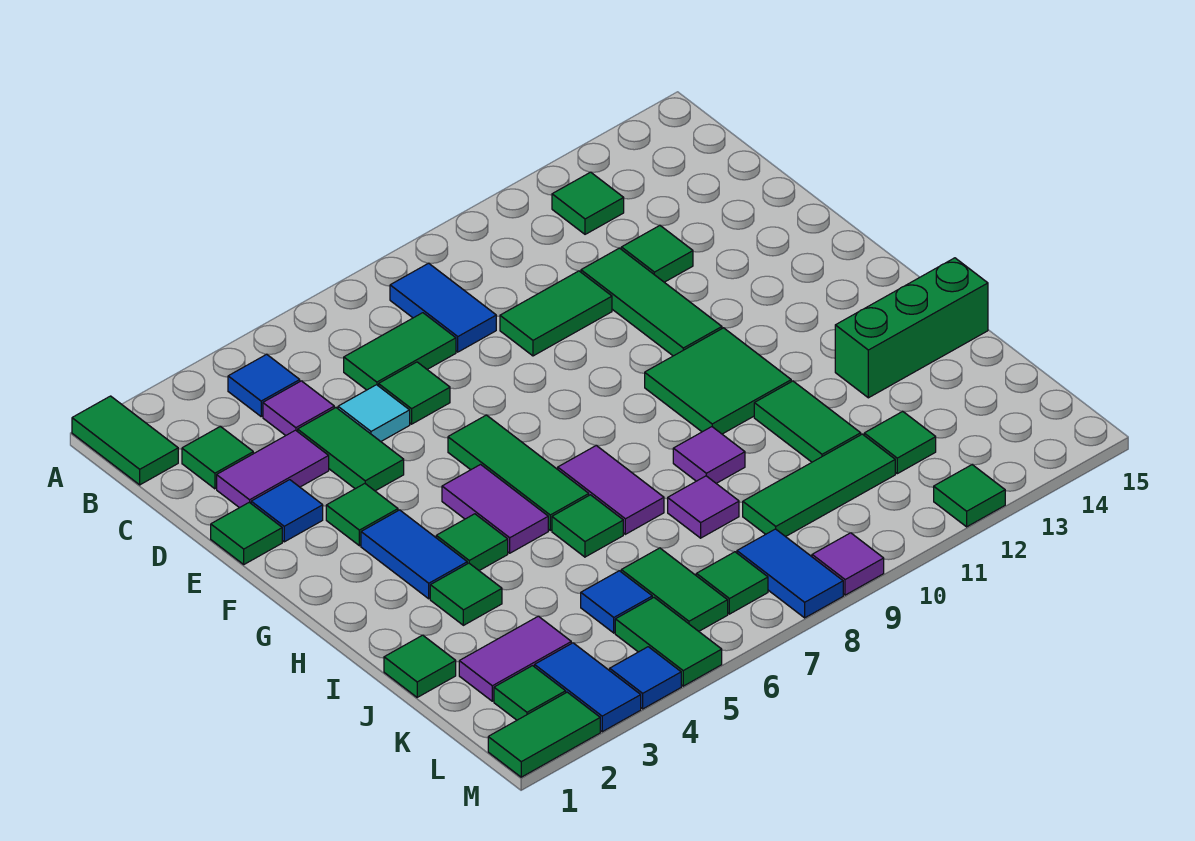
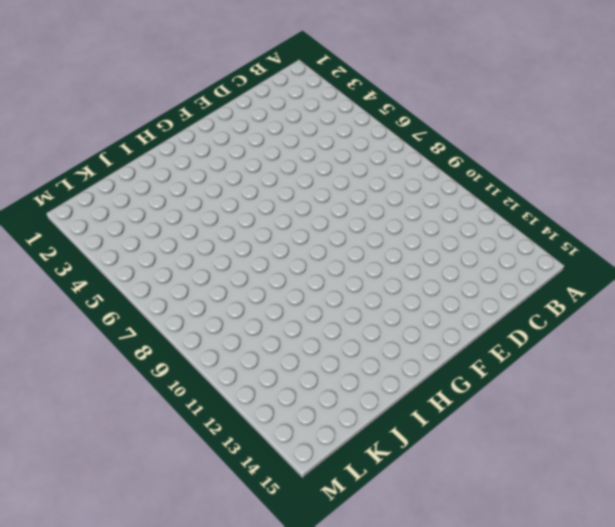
none -> green tile A1:B1 level 1
none -> blue tile B4 level 1
none -> blue tile B8:C8 level 1
none -> green tile B12 level 1

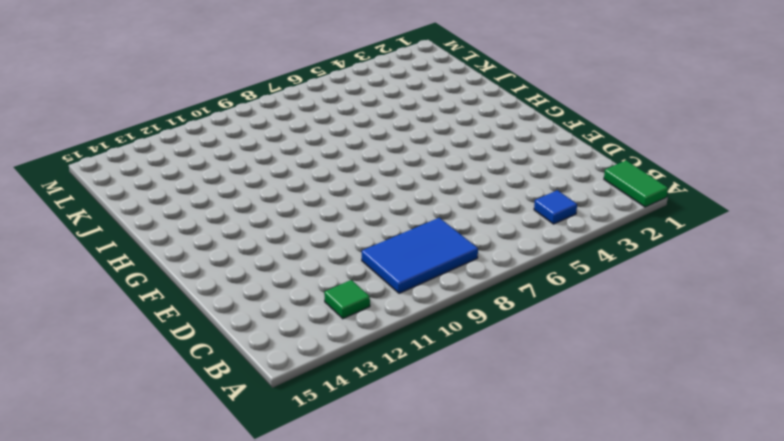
blue tile B8:C10 level 1 -> blue tile B8:C8 level 1
none -> green tile C2 level 1
none -> purple tile C4 level 1
none -> green tile C6:C7 level 1
none -> purple tile D2:D3 level 1

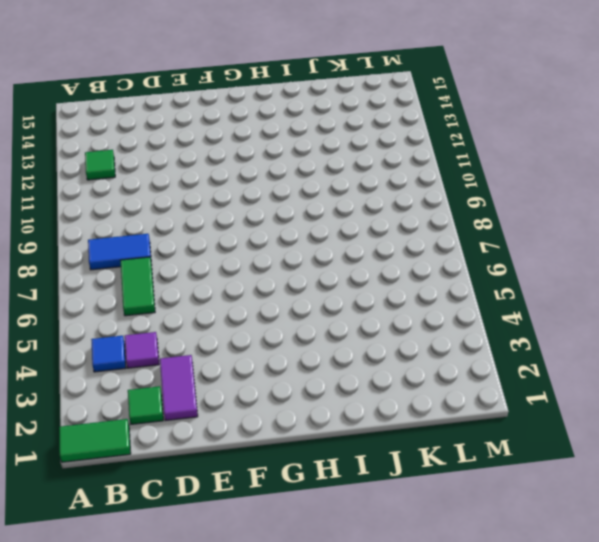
none -> green tile D4:E4 level 1
none -> cyan tile D5 level 1
none -> green tile D6 level 1
none -> green tile D9:D10 level 1

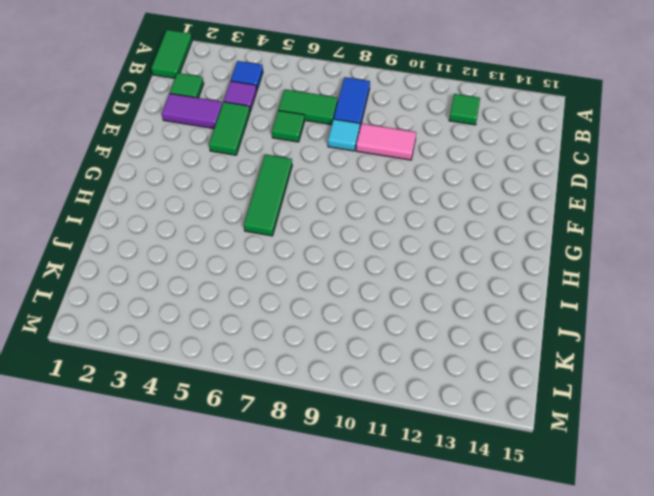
cyan tile D8 level 1 -> cyan tile D5 level 1
pink tile D9:D10 level 1 -> green tile D9:D10 level 1
none -> green tile D11:F11 level 1
none -> green tile D12 level 1
none -> green tile E1 level 1
none -> blue tile E2 level 1

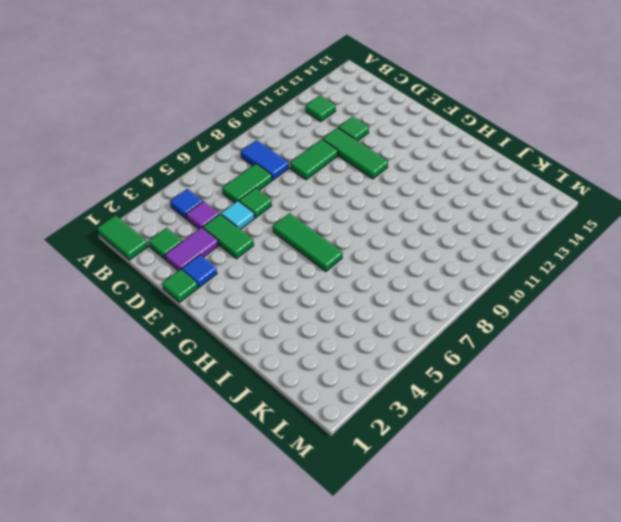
none -> green tile F3 level 1
none -> blue tile G3:H3 level 1
none -> purple tile G5:H5 level 1
none -> green tile G10:H11 level 1

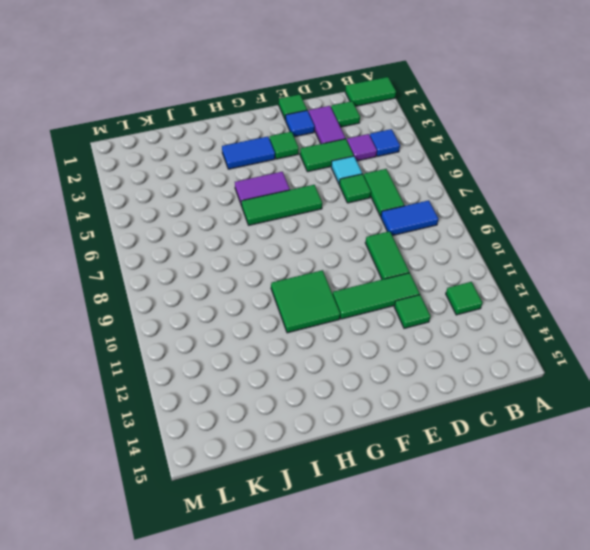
none -> green tile H4 level 1
none -> purple tile H7:I7 level 1
none -> green tile I3 level 1
none -> green tile I6 level 1

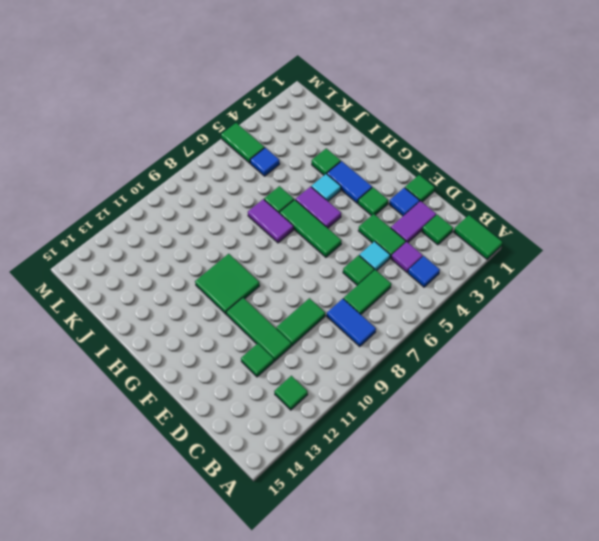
cyan tile H4 level 1 -> green tile H4 level 1
none -> purple tile I9 level 1
none -> green tile I11:J11 level 1
none -> green brick I13:I15 level 1
none -> green tile J1 level 1

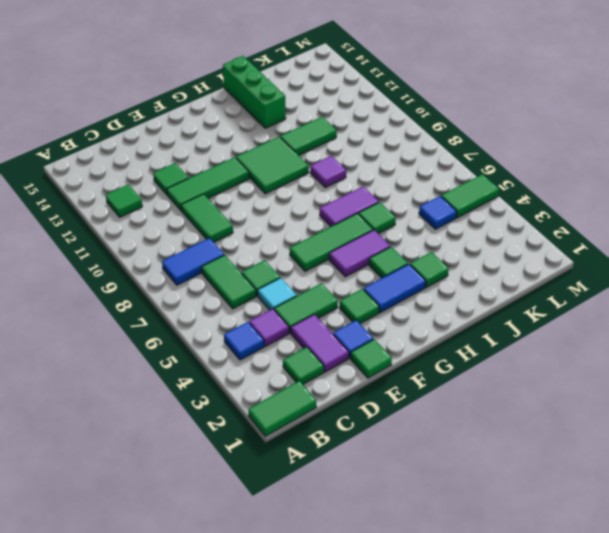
none -> green tile J1 level 1
none -> purple tile J8 level 1
none -> purple tile K2:K3 level 1
none -> green tile K6:L6 level 1

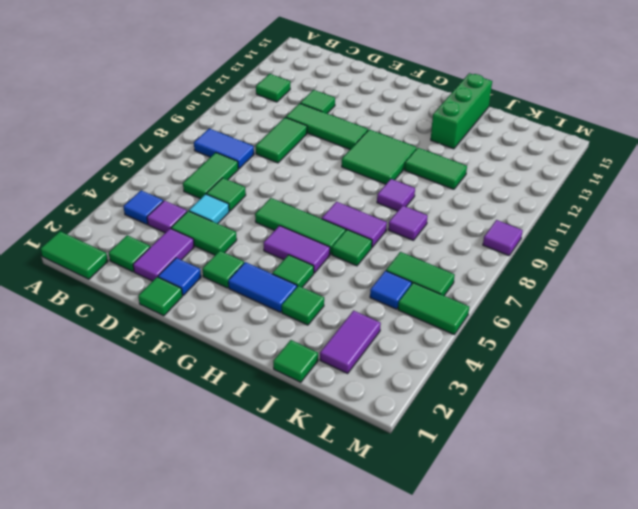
none -> green tile K9:K11 level 1
none -> green tile K12 level 1
none -> green tile L2 level 1
none -> blue tile L3:M3 level 1

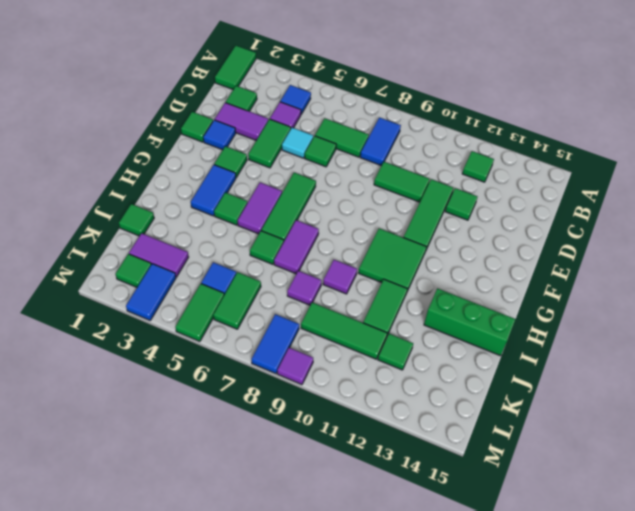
none -> green tile I3 level 1
none -> green tile L7 level 1
none -> green tile M1:M2 level 1
none -> blue tile M4 level 1

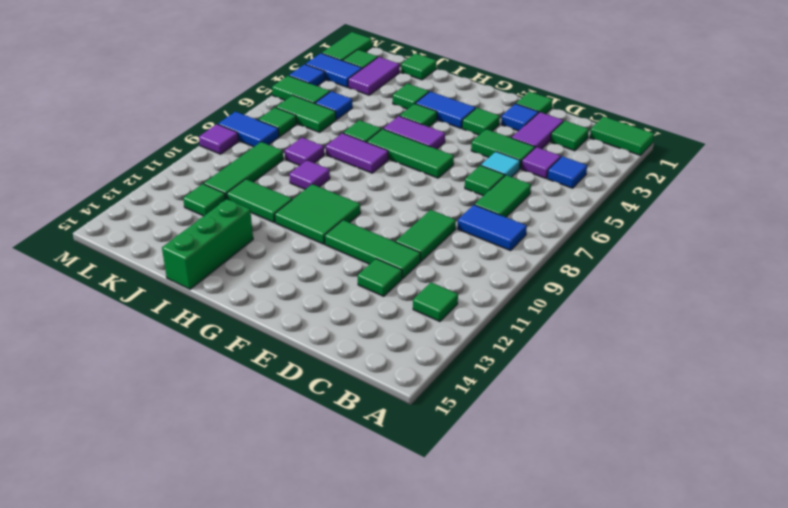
none -> green tile M12 level 1

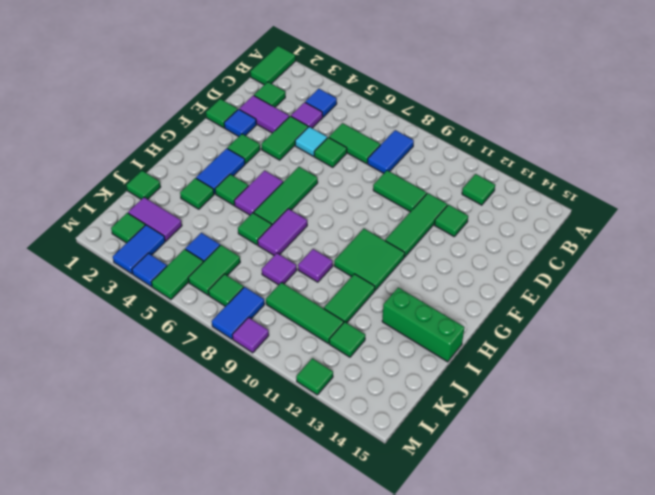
none -> green tile M1:M2 level 1

